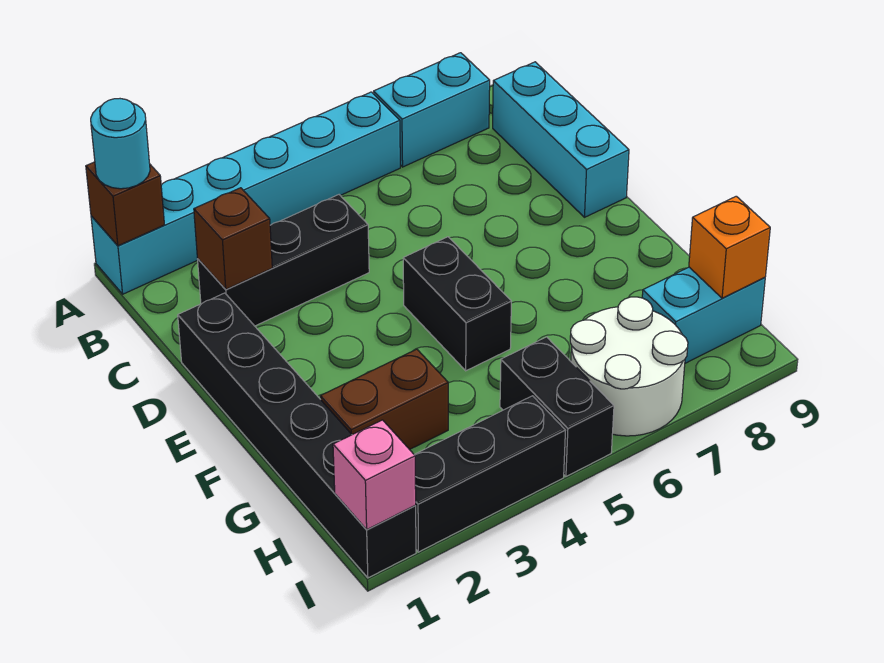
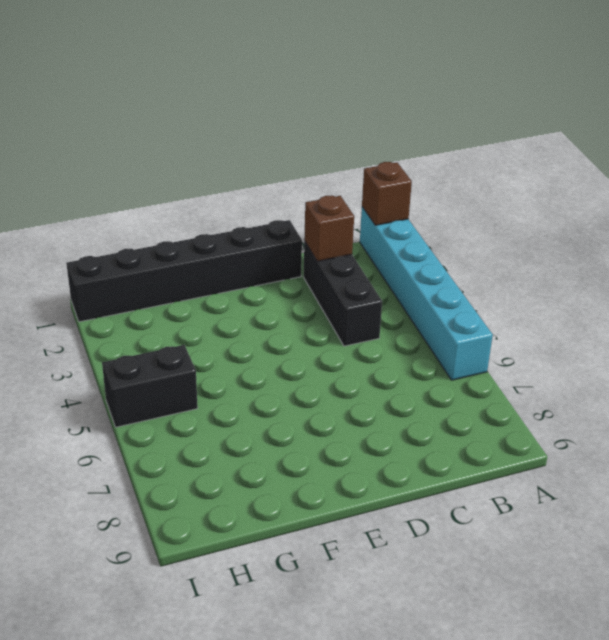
none -> cyan brick A7:A8 level 1
none -> cyan brick B9:D9 level 1
none -> black brick E5:F5 level 1

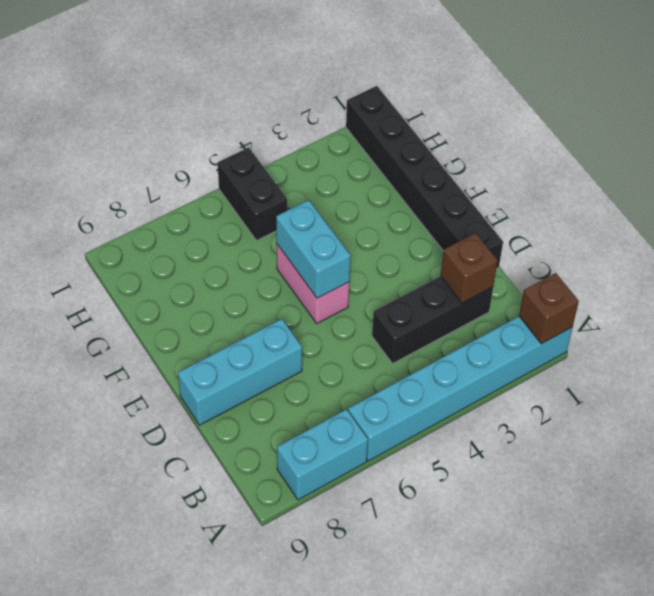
cyan brick D7:D9 level 1 -> cyan brick B9:D9 level 1
pink brick E5:F5 level 1 -> black brick E5:F5 level 1
cyan brick E5:F5 level 2 -> cyan brick H8:H9 level 1
none -> brown brick G2:G3 level 1
none -> white round brick H6:I7 level 1
none -> black brick I2:I4 level 1

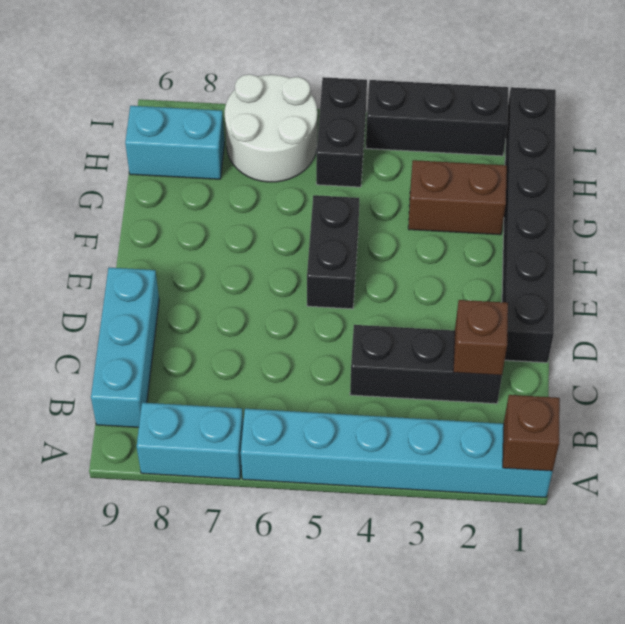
none -> orange brick H9 level 2
none -> pink brick I1 level 2
none -> cyan round brick A1 level 3

